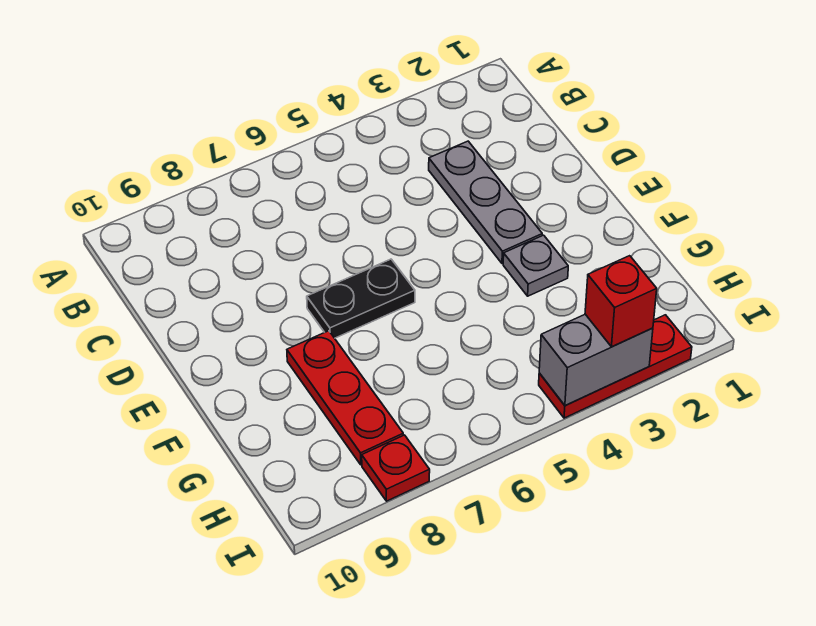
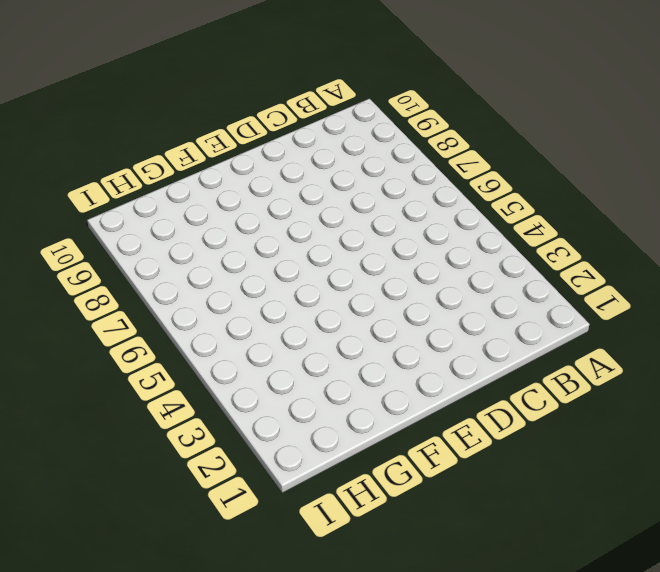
none -> grey plate C3:E3 level 1
none -> black plate E6:E7 level 1

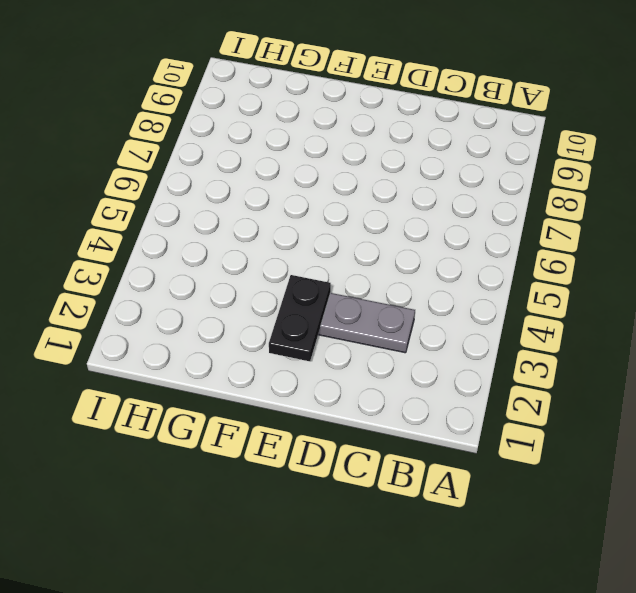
black plate E2:E3 level 2 -> black plate E6:E7 level 1
none -> grey plate F3 level 1
none -> red plate F8:H8 level 1

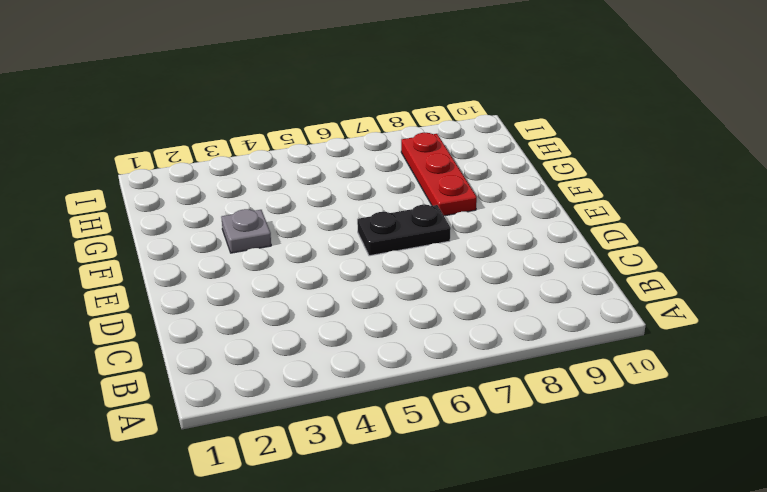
none -> grey plate C3:E3 level 1
none -> red plate I2:I4 level 1

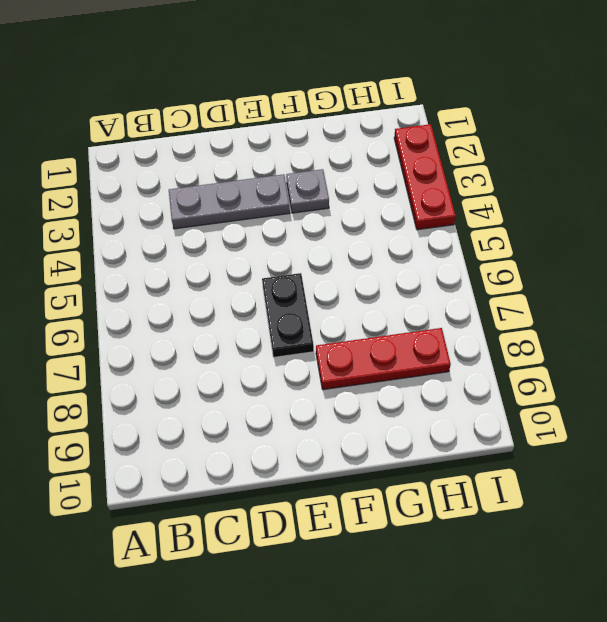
none -> red plate I8 level 1
none -> grey brick I3:I4 level 2

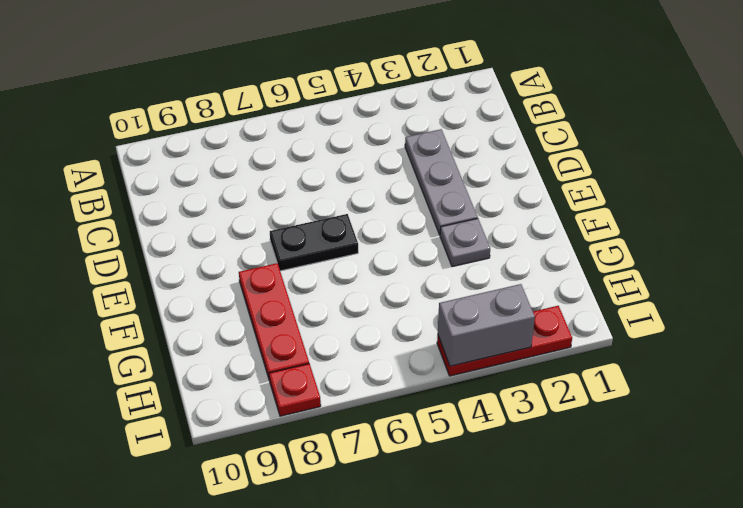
none -> red brick I3 level 3

